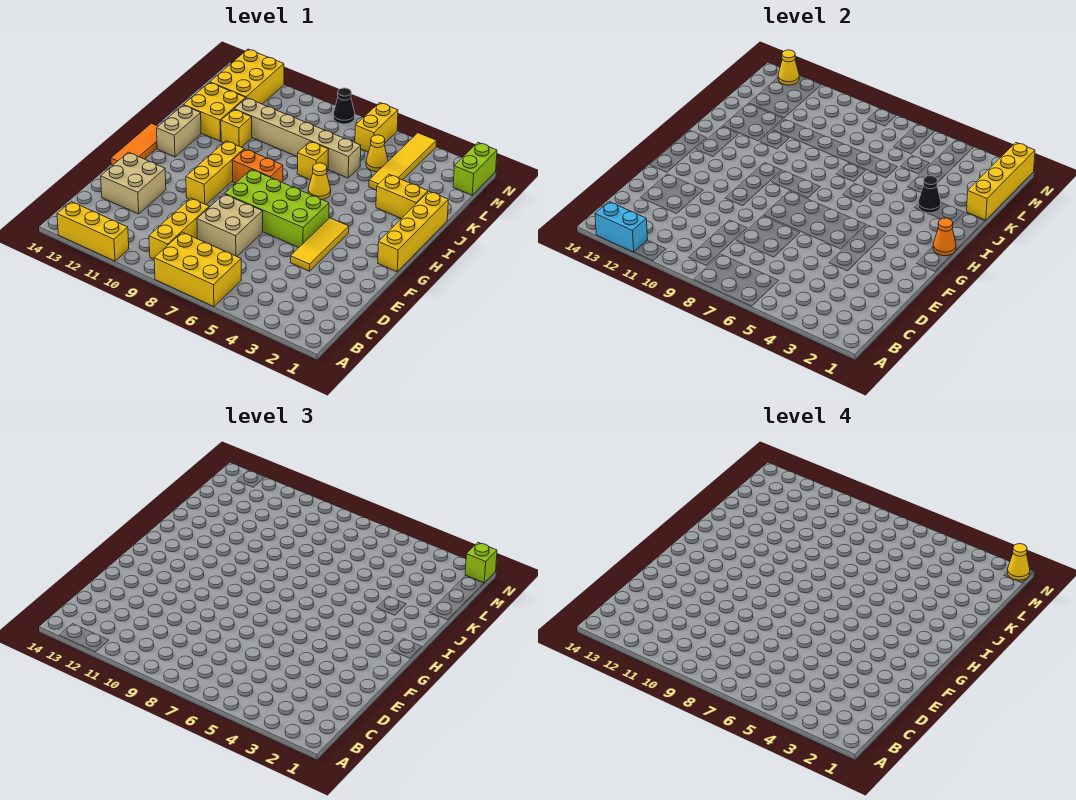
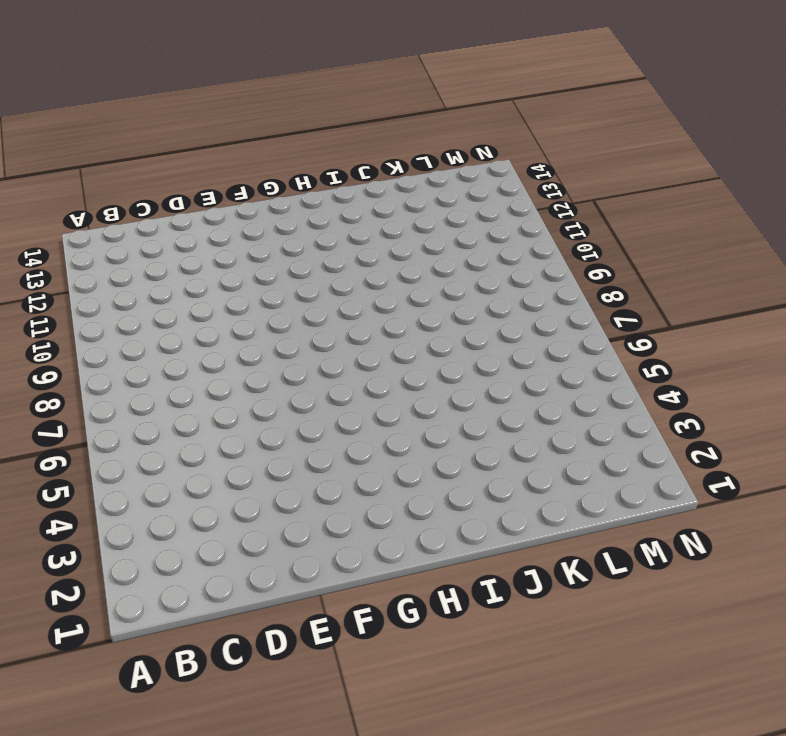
none -> yellow brick A6:B8 level 1
none -> yellow brick A11:A13 level 1
none -> yellow brick B9:D9 level 1
none -> tan brick D7:E8 level 1

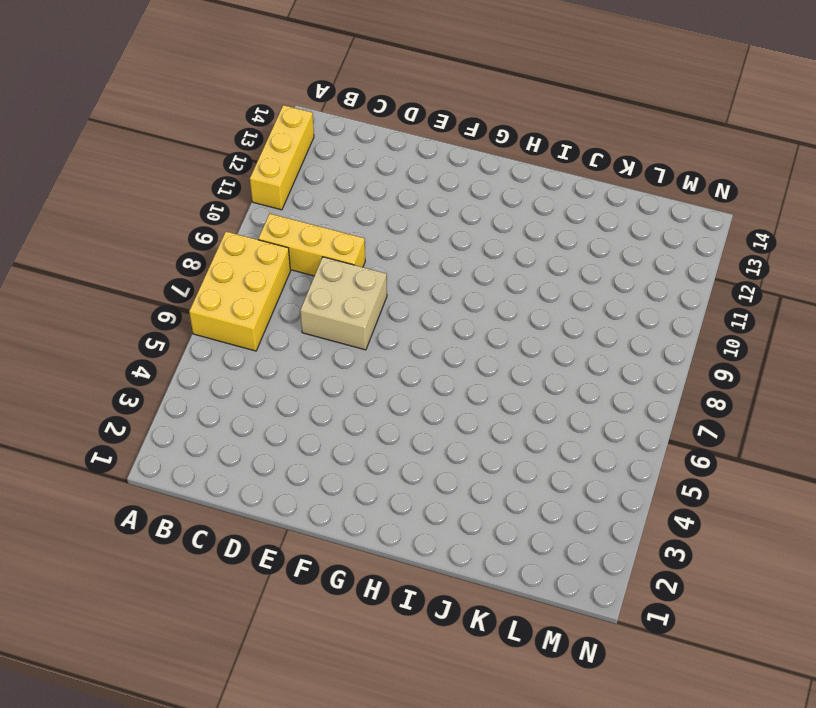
none -> tan brick D12:E13 level 1
none -> yellow tile E4:G4 level 1
none -> lime brick F5:G8 level 1
none -> yellow brick F10:H10 level 1

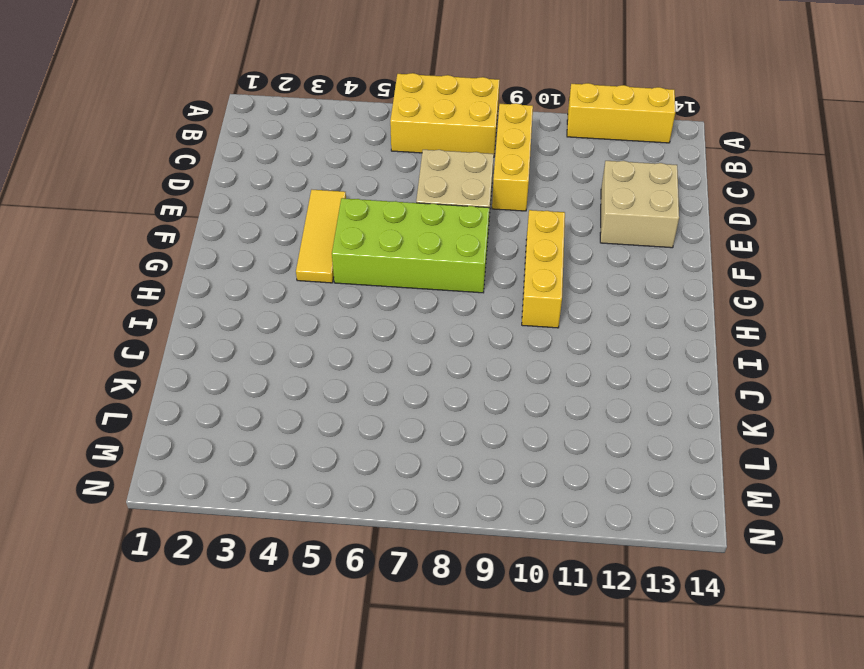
none -> orange tile F14:H14 level 1
none -> yellow brick G1:J1 level 1
none -> orange brick H8:H9 level 1
none -> tan brick H13:I13 level 1

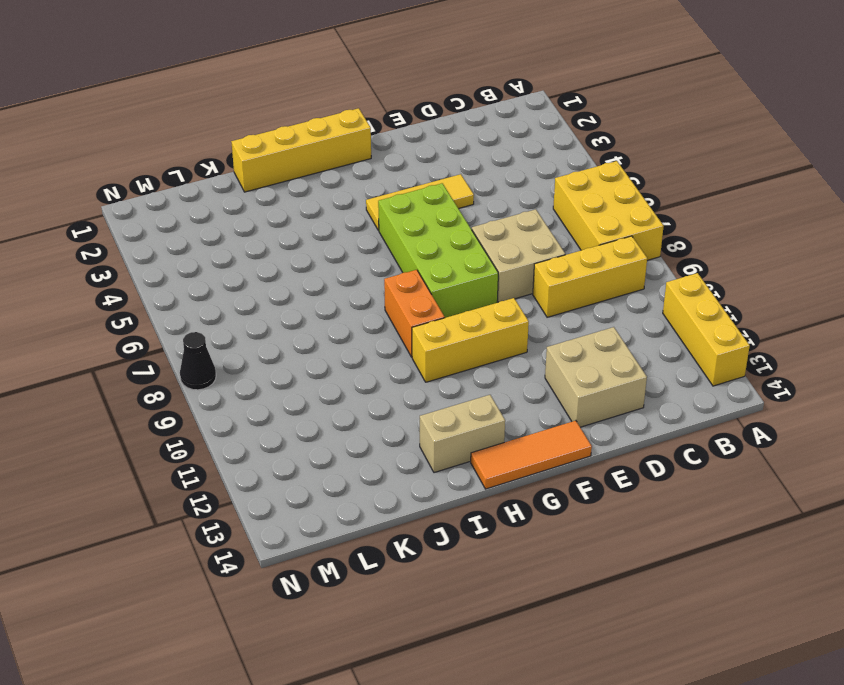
none -> yellow cone I6 level 1
none -> yellow brick J2:J3 level 1
none -> yellow brick J7 level 1
none -> yellow brick J11 level 1

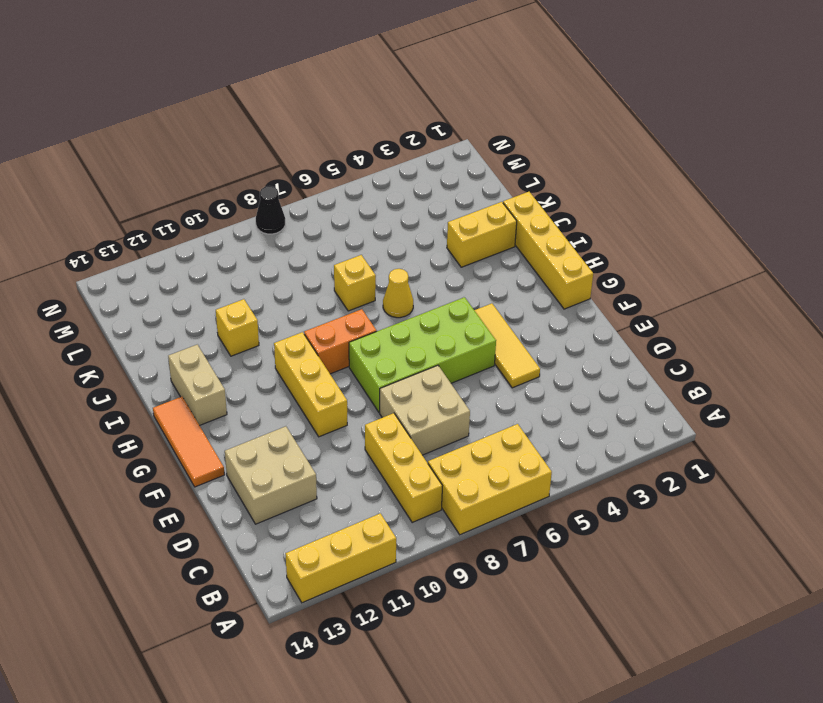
none -> yellow brick J12:K13 level 1
none -> yellow tile K4:N4 level 1
none -> tan brick K6:K11 level 1
none -> yellow cone L5 level 1

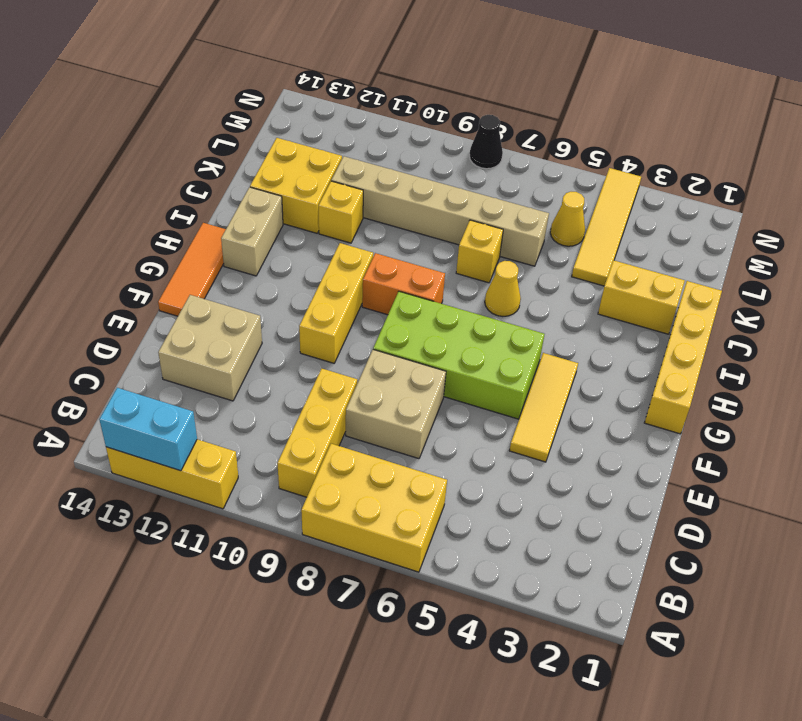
none -> yellow brick L12:N13 level 1
none -> lime brick M1:N1 level 1
none -> yellow brick M6:N6 level 1
none -> orange cone H1 level 2

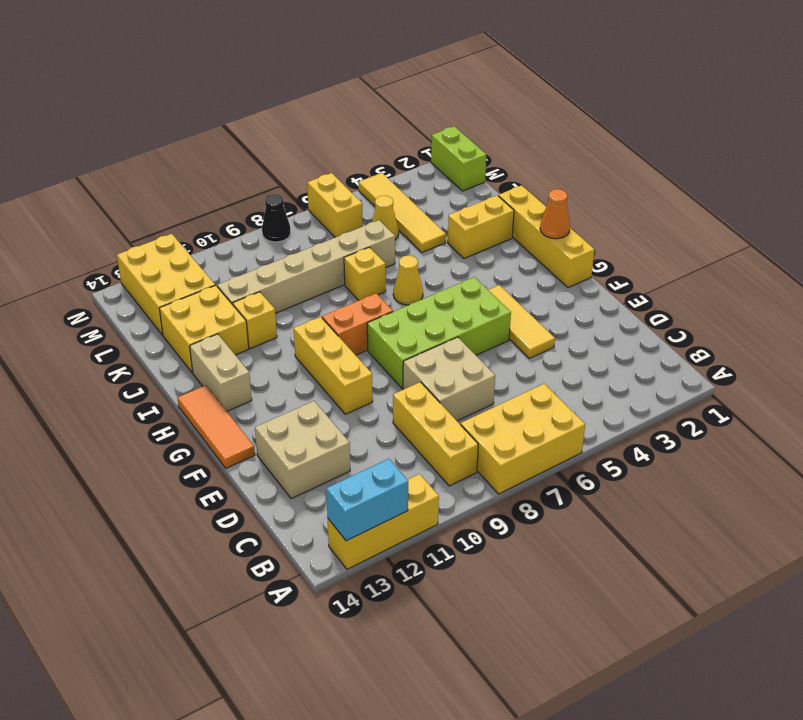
none -> black cone J3 level 2
none -> yellow brick K1:N1 level 2
none -> yellow cone N13 level 2
none -> lime brick N1 level 3

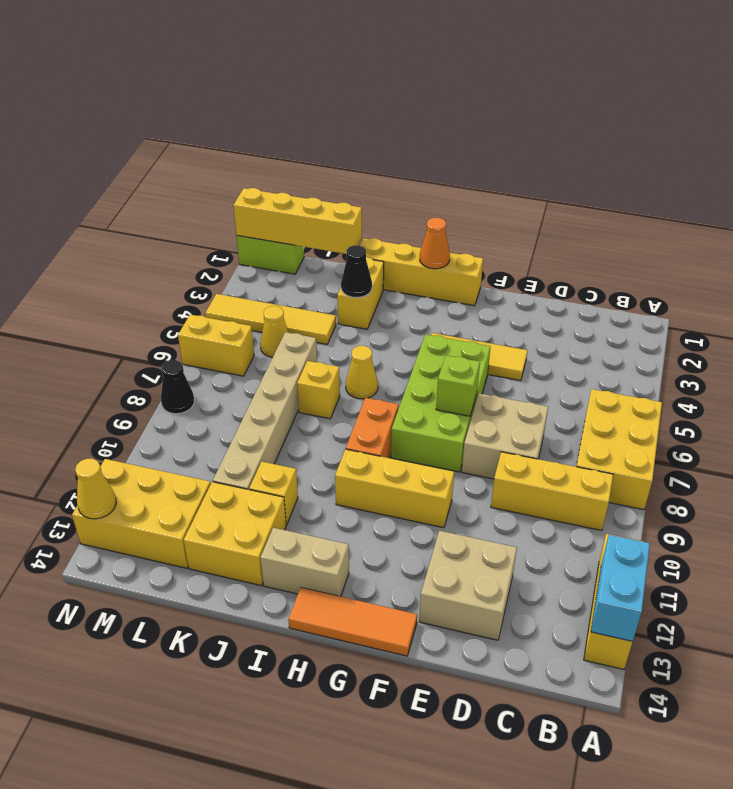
lime brick F7 level 2 -> lime brick N1 level 3
none -> yellow cone N1 level 4

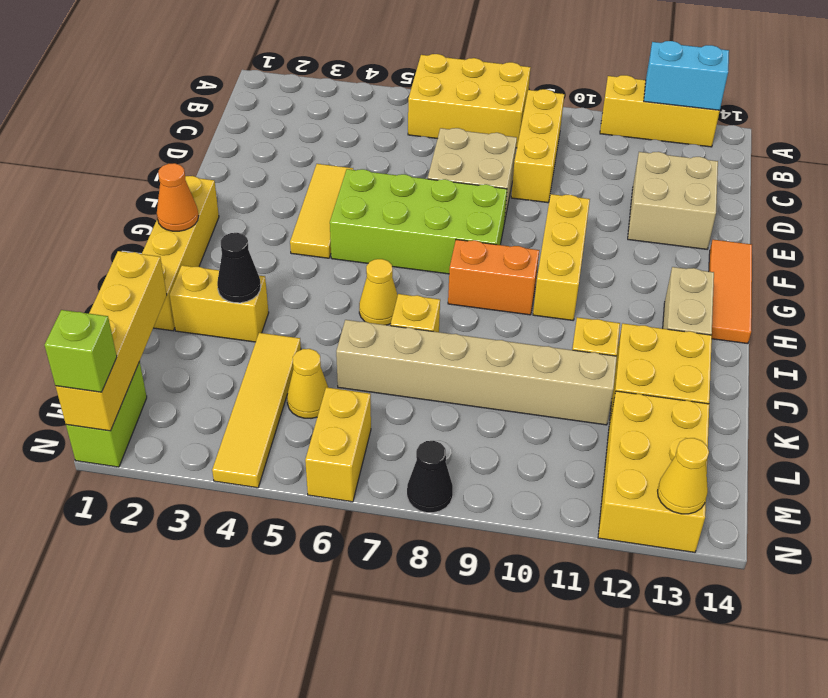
none -> yellow cone N1 level 4

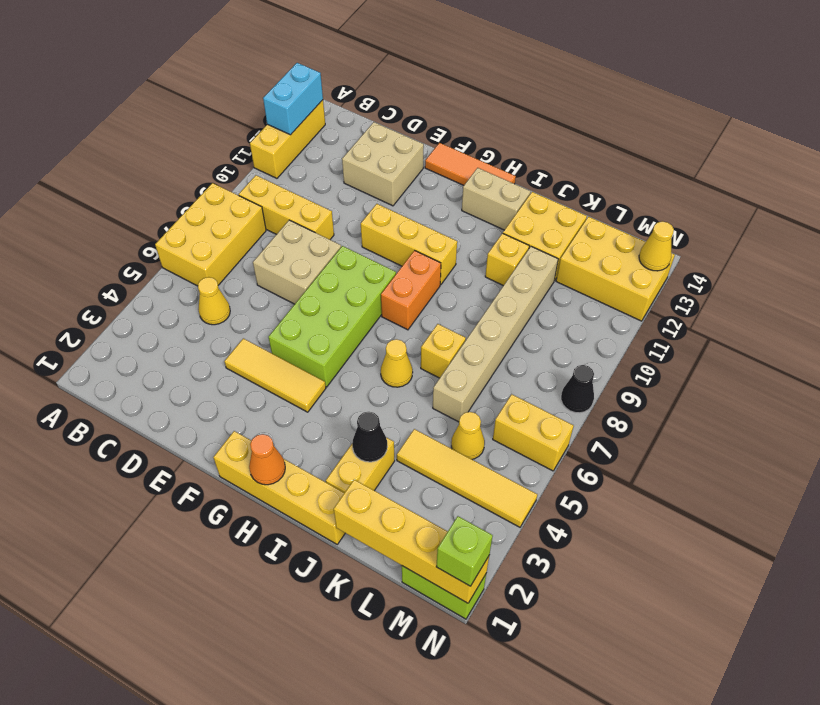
yellow cone C5 level 1 -> yellow cone N1 level 4

